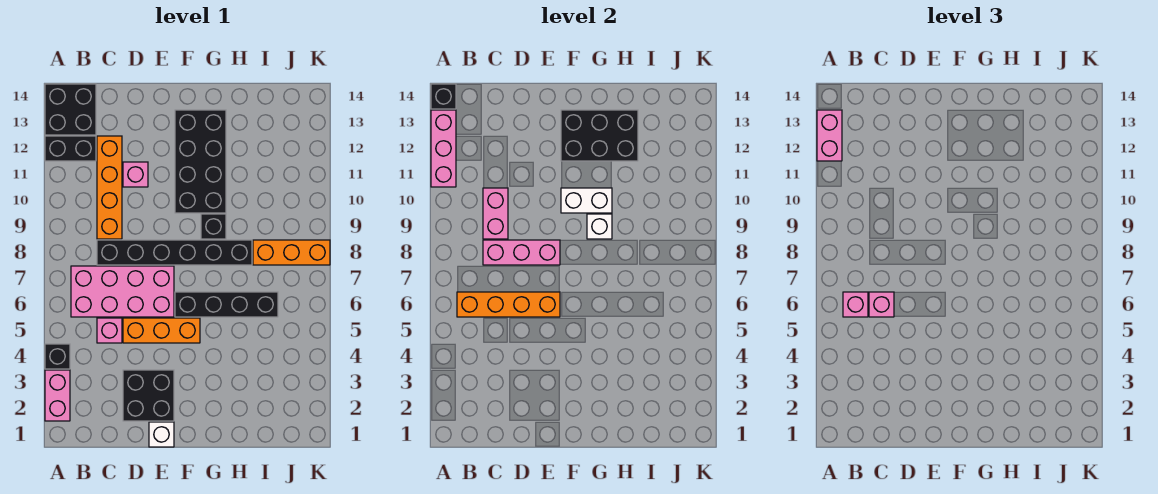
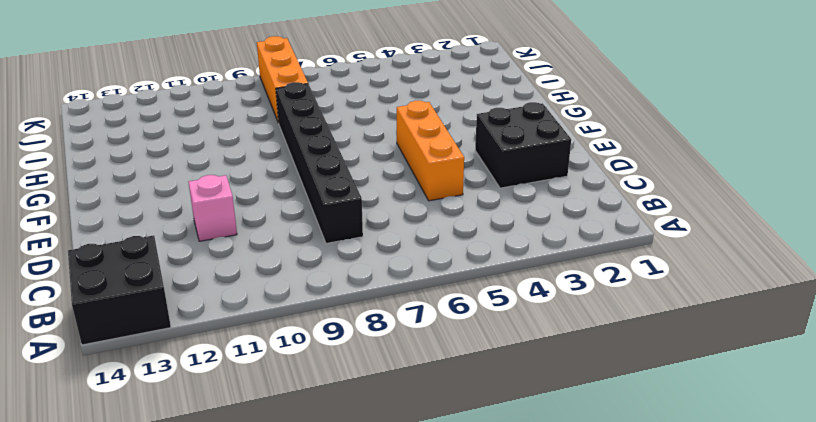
none -> pink brick A2:A3 level 1
none -> black brick A4 level 1
none -> black brick A12:B12 level 1

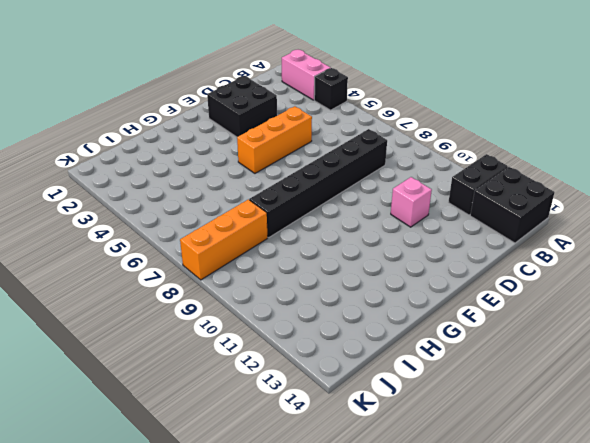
none -> pink brick B6:E7 level 1
none -> pink brick C5 level 1
none -> orange brick C9:C12 level 1

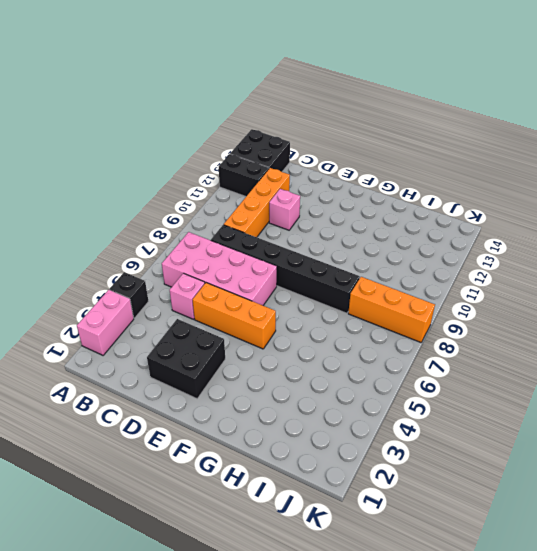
none -> white brick E1 level 1
none -> black brick F6:I6 level 1
none -> black brick F10:G13 level 1

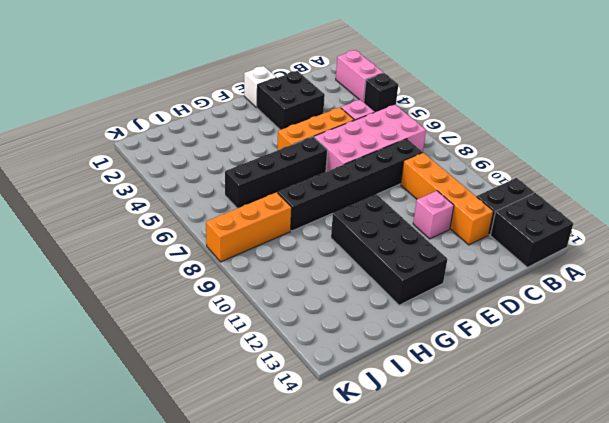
none -> black brick G9 level 1
none -> pink brick A11:A13 level 2
none -> black brick A14 level 2

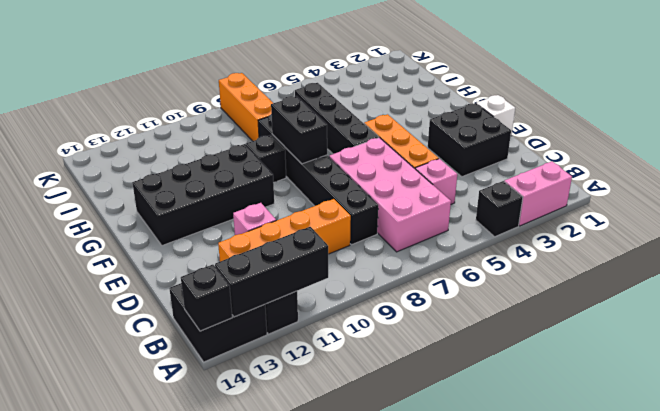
black brick A11:A13 level 2 -> pink brick A11:A13 level 2
black brick F8:G8 level 2 -> none
none -> orange brick B6:E6 level 2
none -> pink brick C8:E8 level 2
none -> pink brick C9:C10 level 2

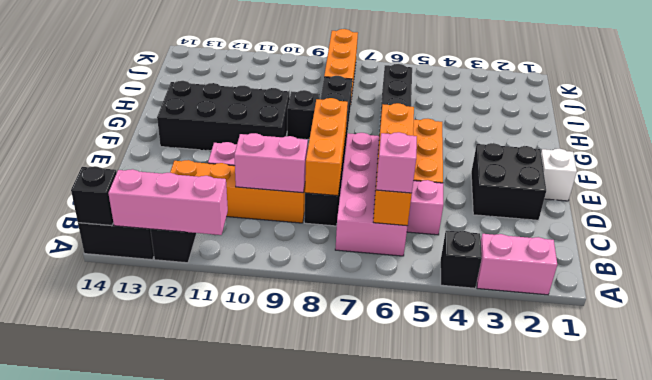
orange brick C8:E8 level 2 -> pink brick C8:E8 level 2
none -> white brick F10:G10 level 2
none -> black brick F12:H13 level 2
none -> white brick G9 level 2

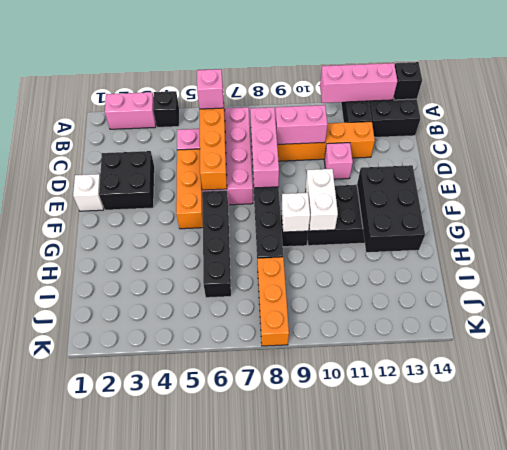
none -> pink brick A12:A13 level 3
none -> pink brick C6 level 3

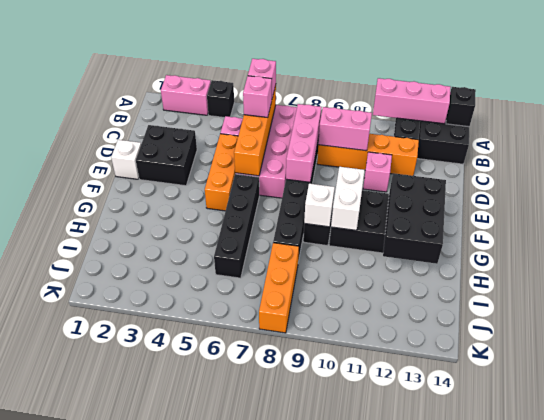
none -> pink brick A12:A13 level 3

